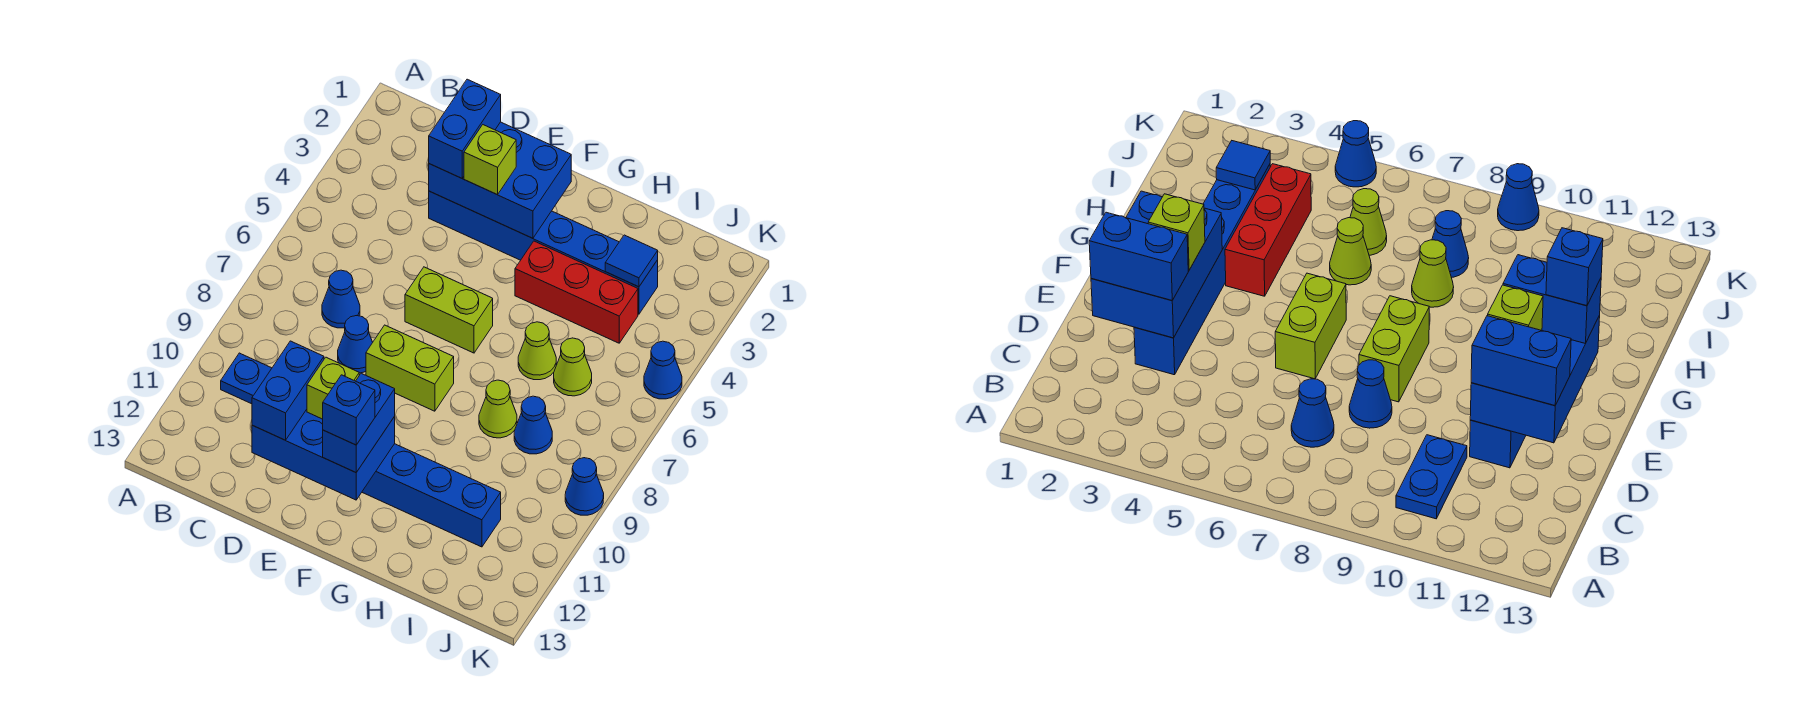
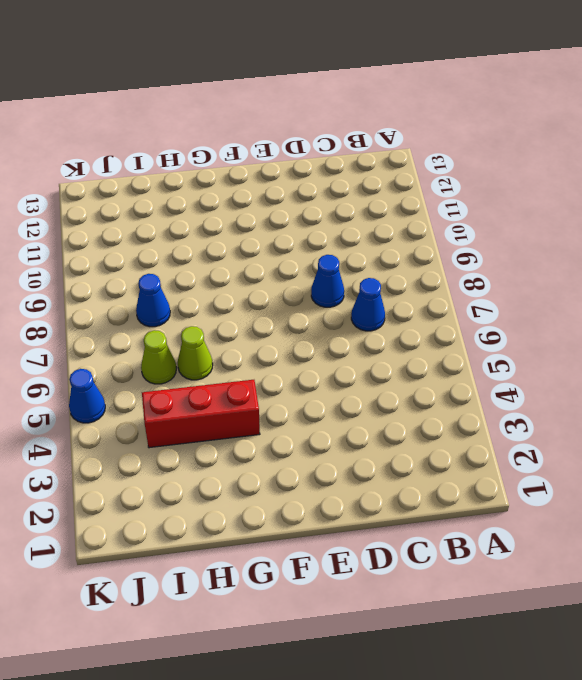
none -> blue plate B10:C10 level 1
none -> blue brick D3:I3 level 1
none -> blue brick D11:I11 level 1

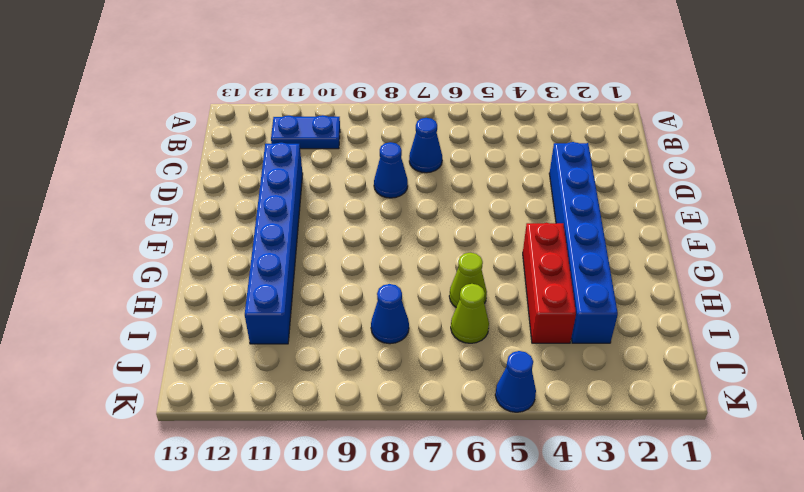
blue plate B10:B11 level 1 -> blue plate B10:C10 level 1
none -> lime brick E6:F6 level 1
none -> lime brick E8:F8 level 1
none -> lime cone H8 level 1

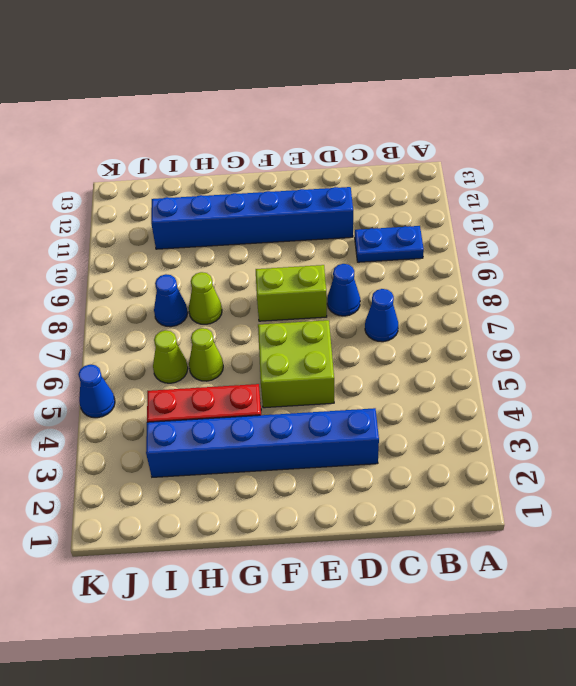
lime brick E5:F6 level 1 -> lime brick E6:F6 level 1
none -> blue cone K9 level 1
none -> blue brick D2:F3 level 2
none -> blue brick D11:F12 level 2

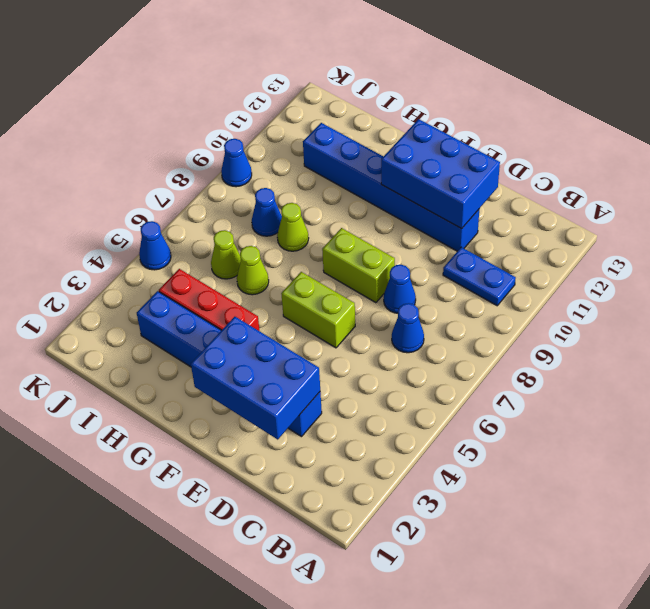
none -> blue tile I3 level 2
none -> blue brick D2:D3 level 3
none -> blue brick D11:D12 level 3

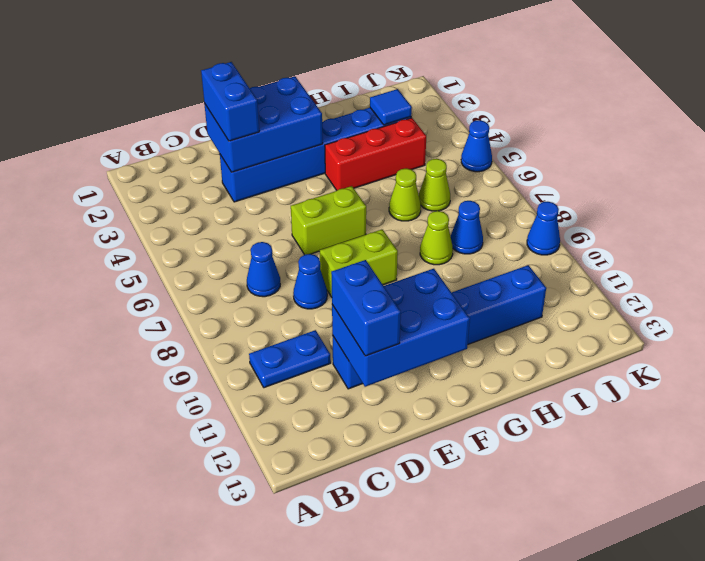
none -> lime brick E3 level 3
none -> lime brick E11 level 3
none -> blue brick F11:F12 level 3

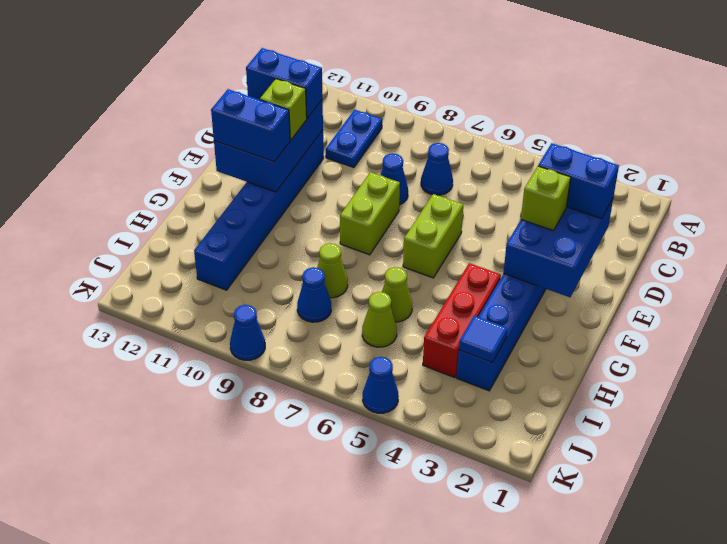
none -> blue brick F12 level 4

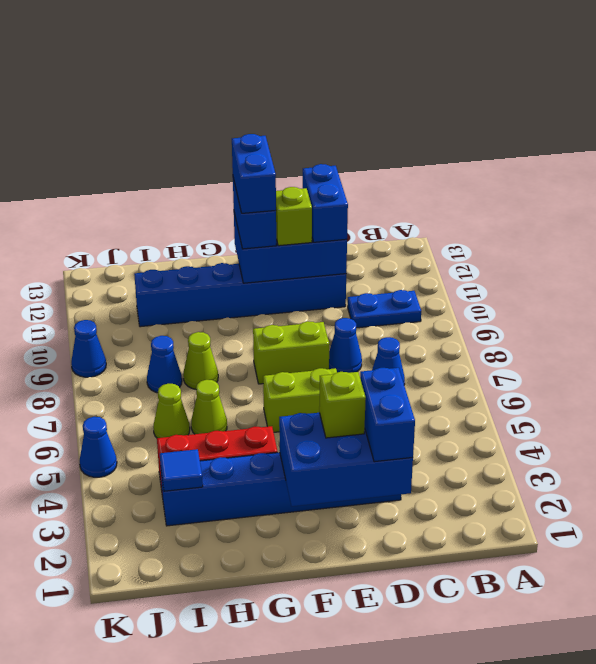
blue brick F11:F12 level 4 -> blue brick F12 level 4

